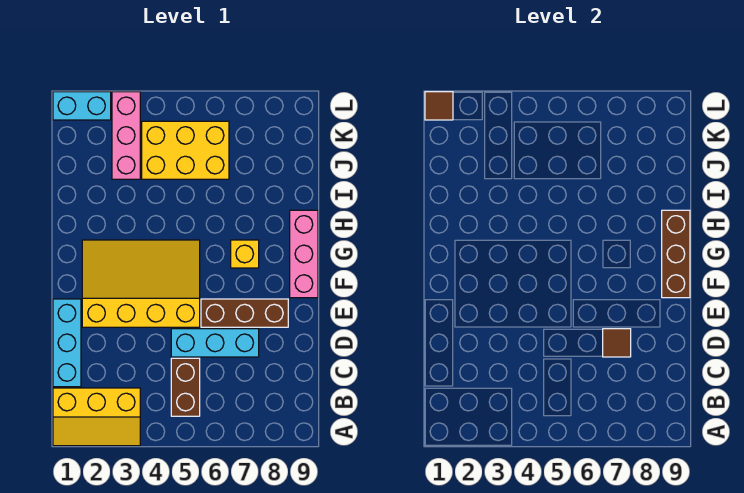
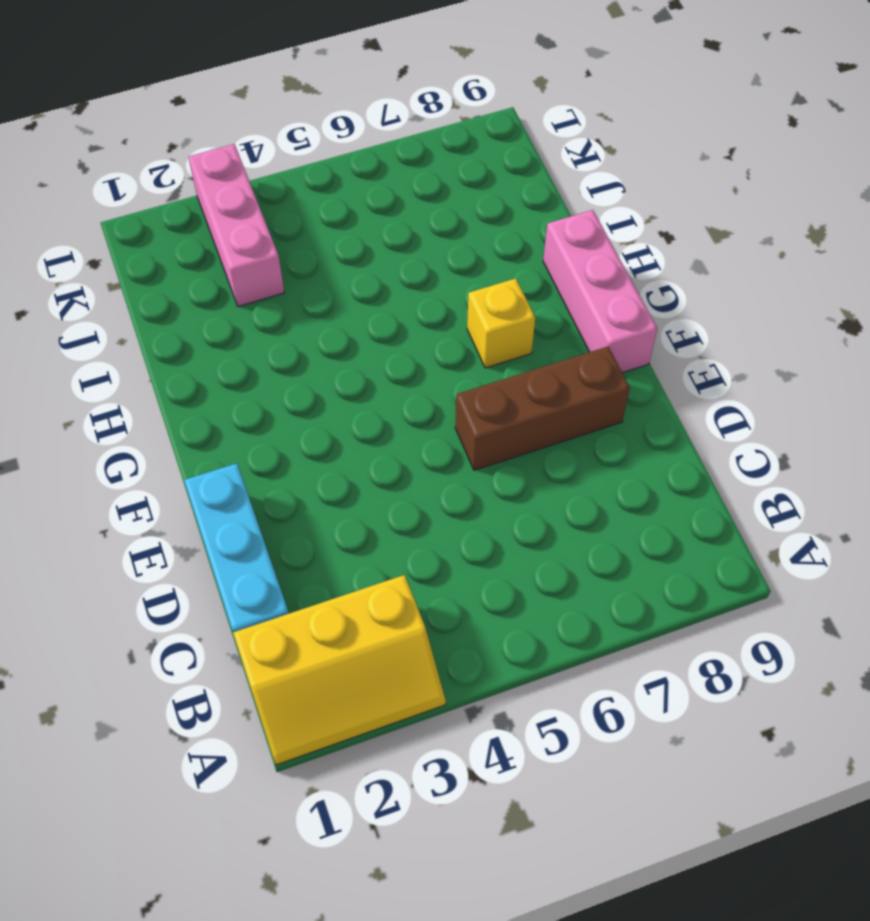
none -> brown brick B5:C5 level 1
none -> cyan brick D5:D7 level 1
none -> yellow slope E2:G5 level 1 top E

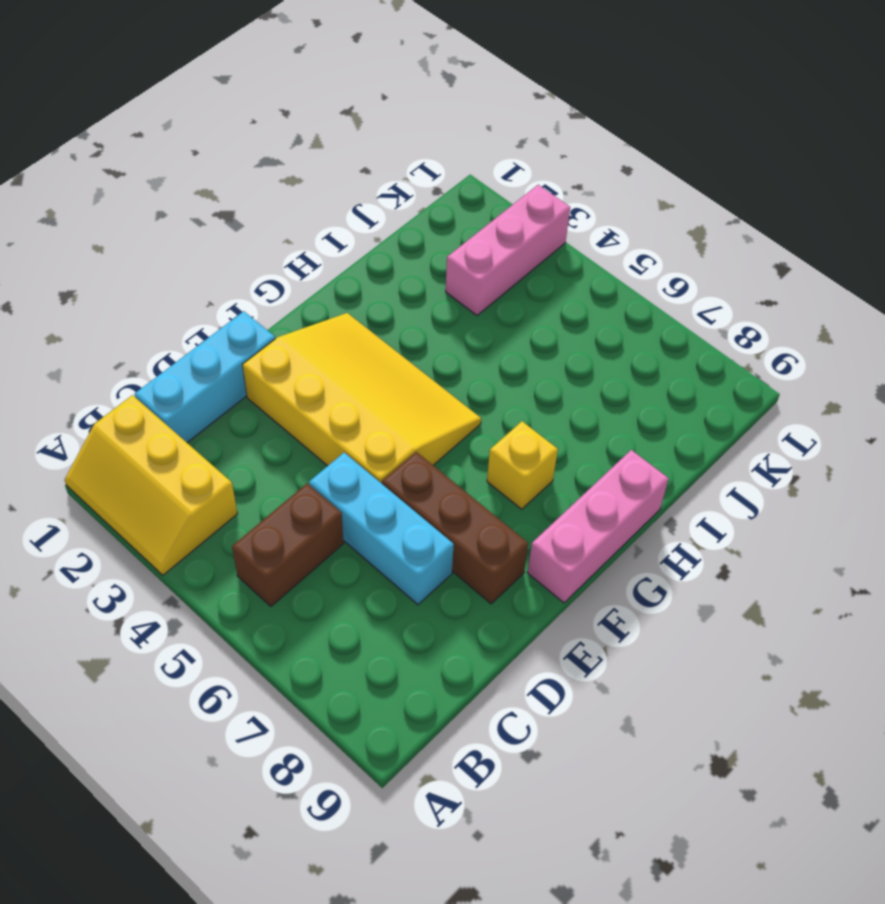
none -> yellow brick J4:K6 level 1
none -> cyan brick L1:L2 level 1
none -> brown tile D7 level 2

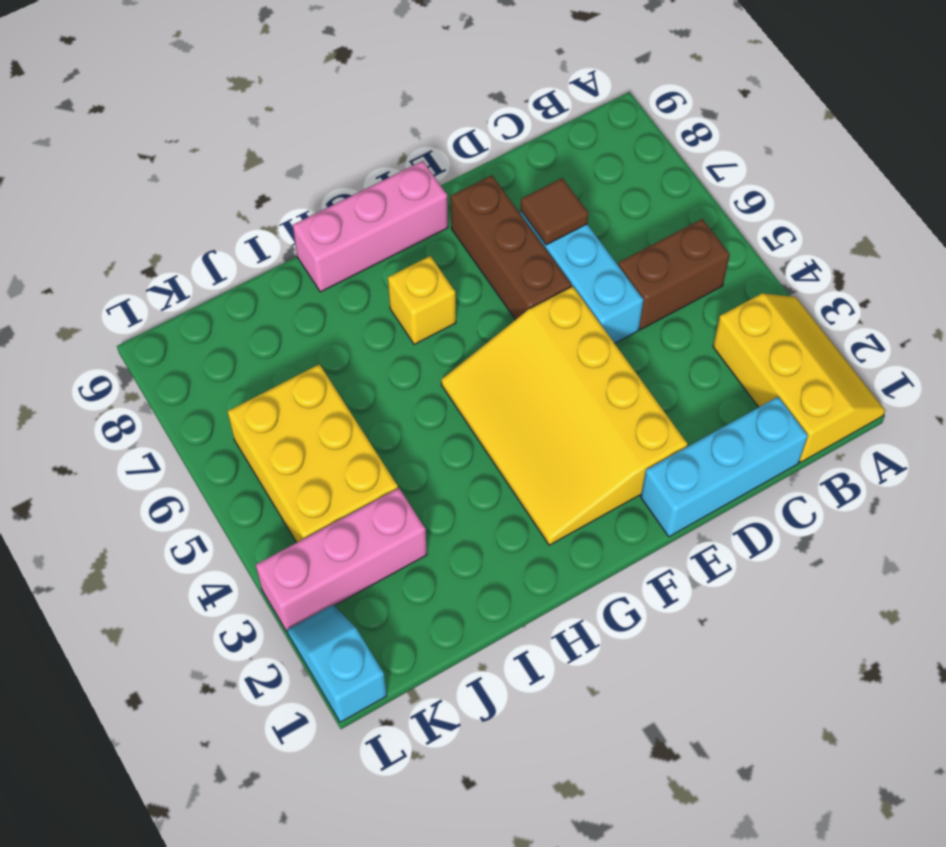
cyan slope L1:L2 level 1 top 1 -> cyan brick L1:L2 level 1
none -> brown brick F9:H9 level 2
none -> brown tile L1 level 2

